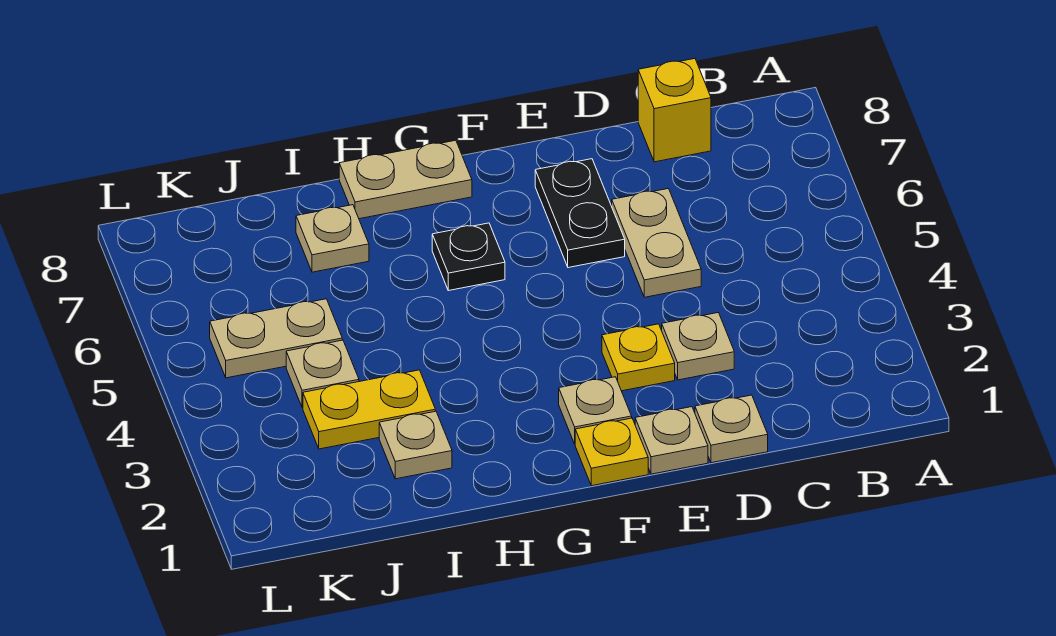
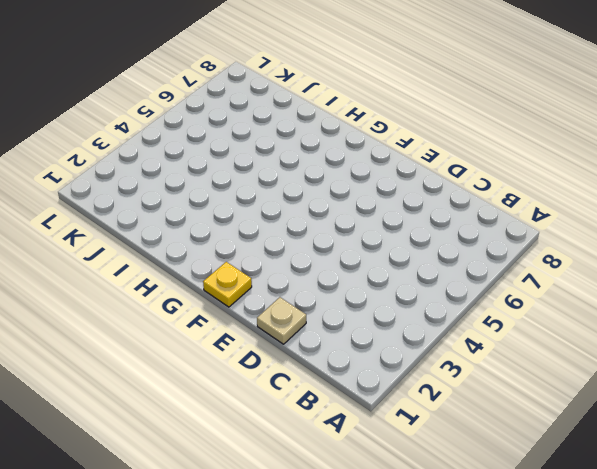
none -> yellow brick C8 level 1
none -> tan plate D3 level 1
none -> tan plate D5:D6 level 1

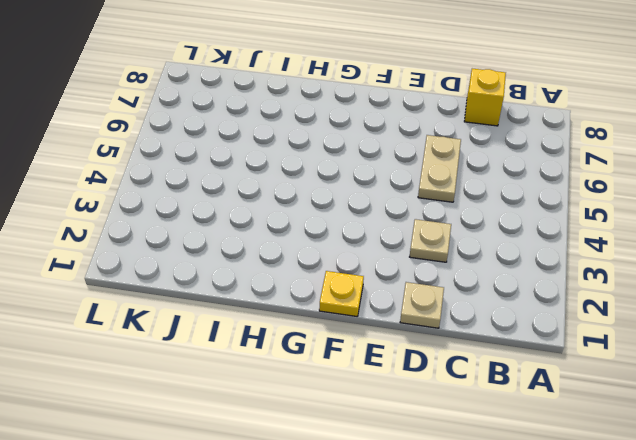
none -> tan plate E1 level 1
none -> yellow plate E3 level 1
none -> black plate E6:E7 level 1

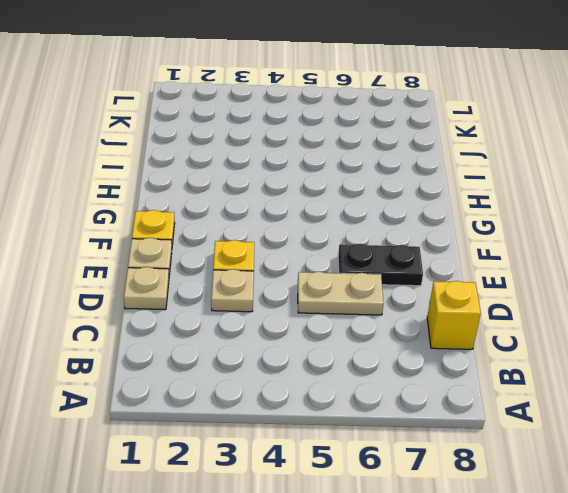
none -> tan plate F2 level 1
none -> black plate G6 level 1
none -> tan plate G8:H8 level 1

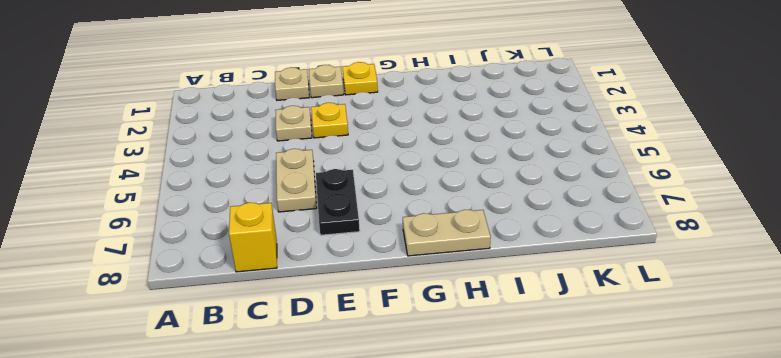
none -> tan plate F2 level 1
none -> black plate G6 level 1
none -> tan plate I2 level 1

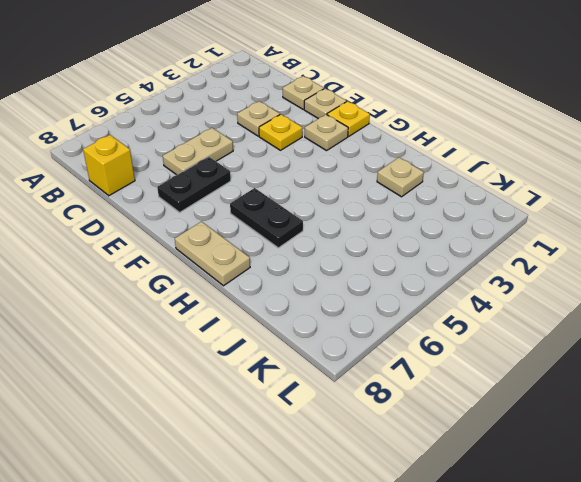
black plate G6:H6 level 1 -> black plate G6 level 1
none -> yellow plate I3:J3 level 1
none -> tan plate I7 level 1
none -> tan plate J4 level 1

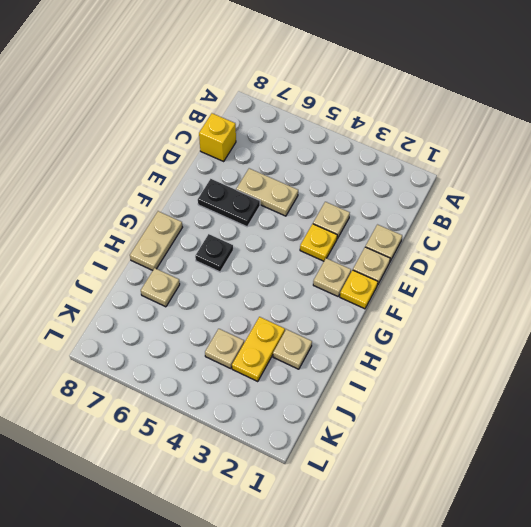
none -> tan plate J5:K5 level 1

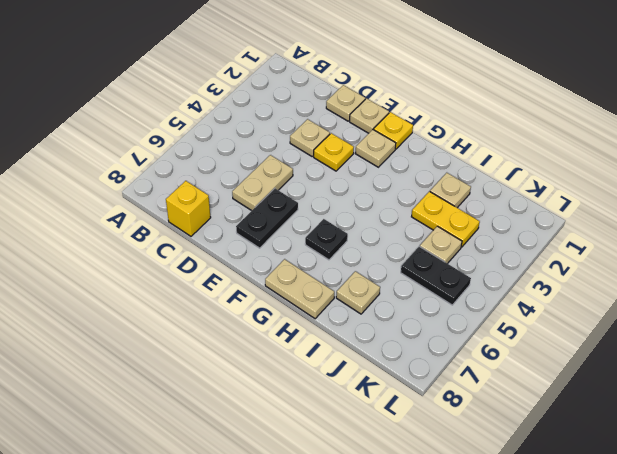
black plate J5:K5 level 1 -> tan plate J5:K5 level 1

